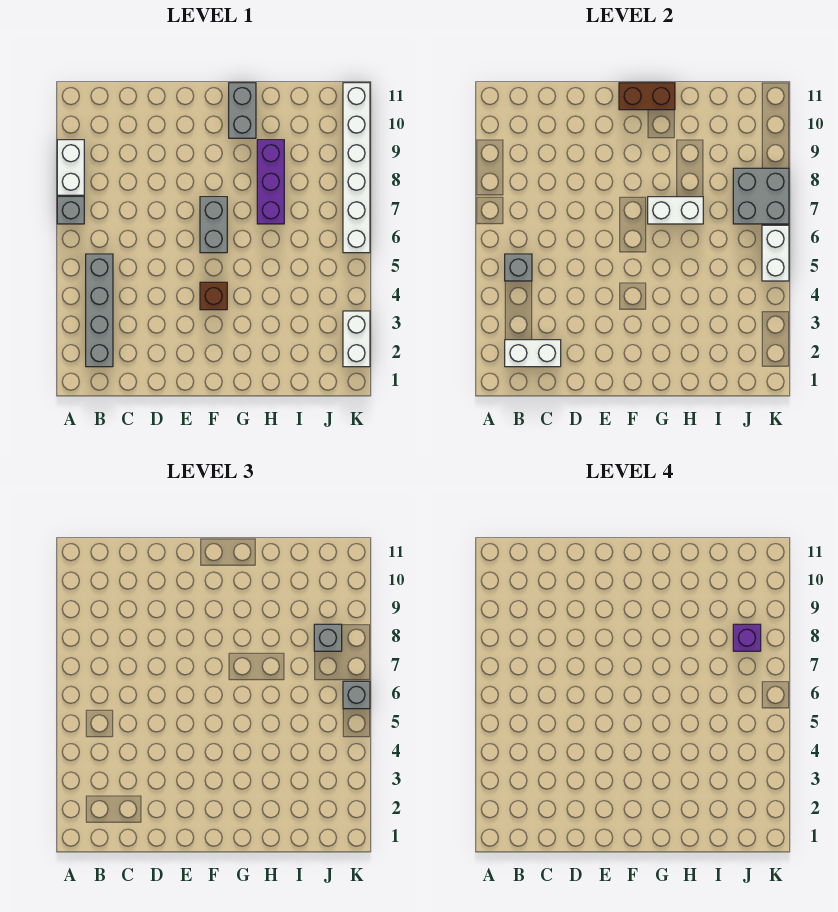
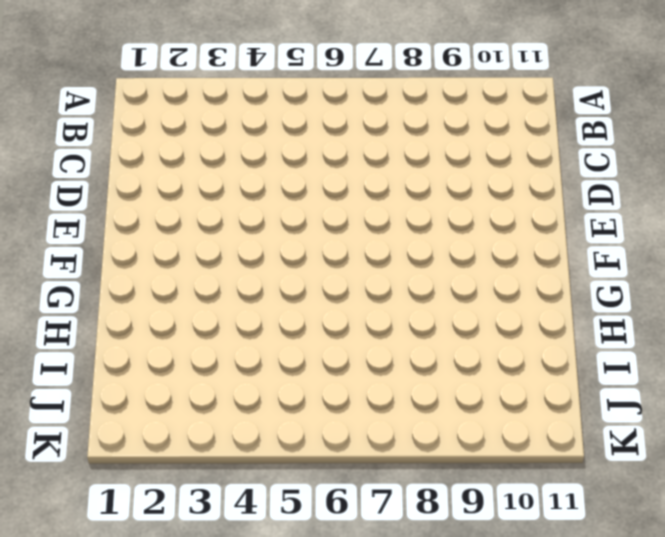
none -> grey brick A7 level 1
none -> white brick A8:A9 level 1
none -> grey brick B2:B5 level 1

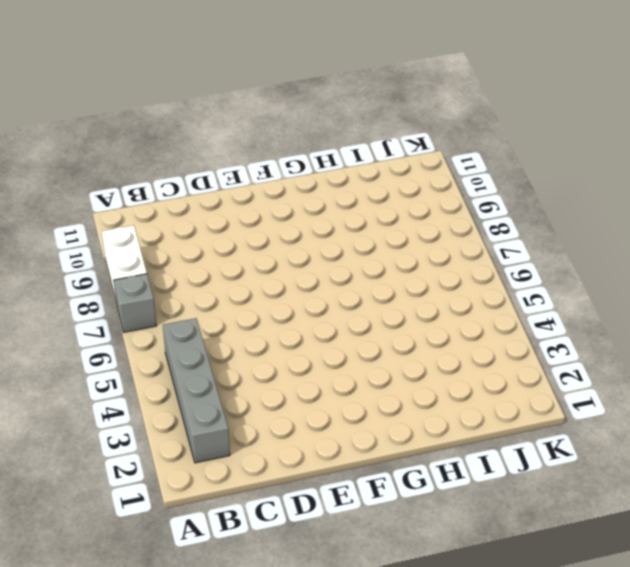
none -> brown brick F4 level 1
none -> grey brick F6:F7 level 1
none -> grey brick G10:G11 level 1

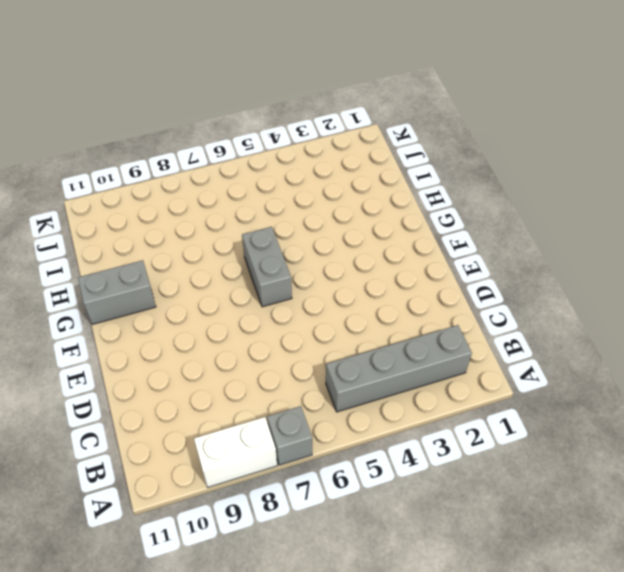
grey brick F6:G6 level 1 -> grey brick F6:F7 level 1
none -> brown brick F4 level 1
none -> purple brick H7:H9 level 1
none -> white brick K2:K3 level 1

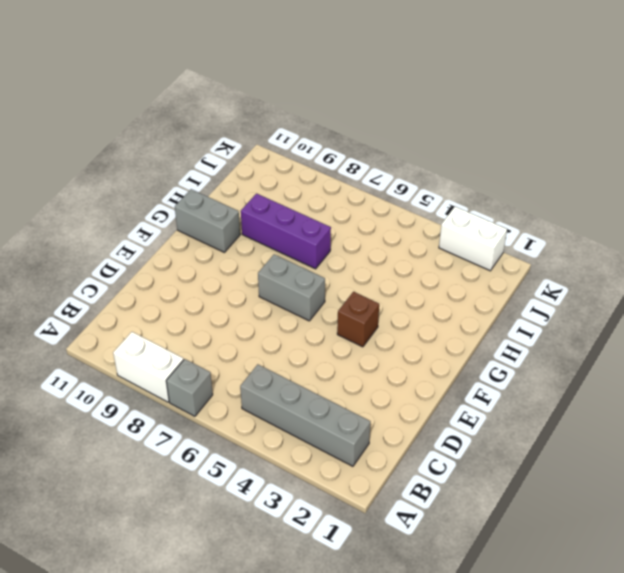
none -> white brick K6:K11 level 1
none -> white brick B2:C2 level 2
none -> grey brick B5 level 2

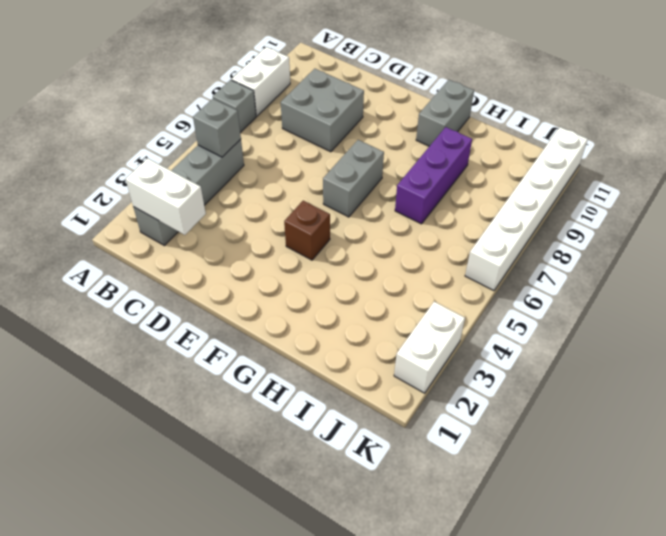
grey brick C8:D9 level 1 -> grey brick J7:K8 level 2
none -> brown brick F11:G11 level 2
none -> white brick G7:H7 level 2
none -> white brick K5:K6 level 2

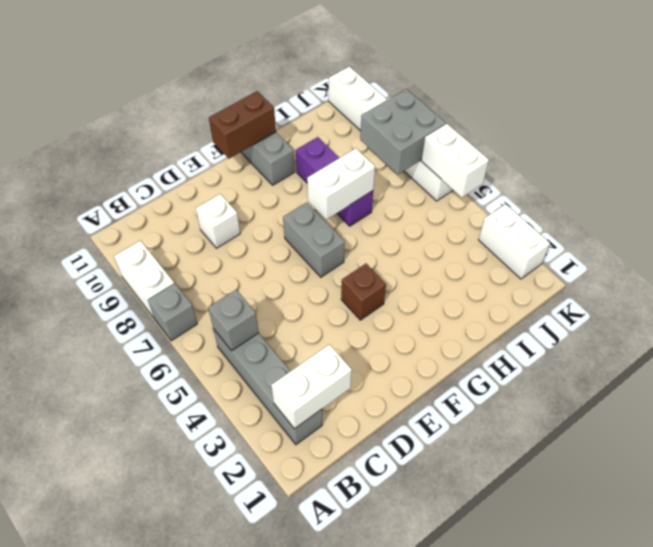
white brick D9 level 1 -> none
none -> grey brick J8 level 3
none -> grey brick K6 level 3
none -> purple brick J8 level 4

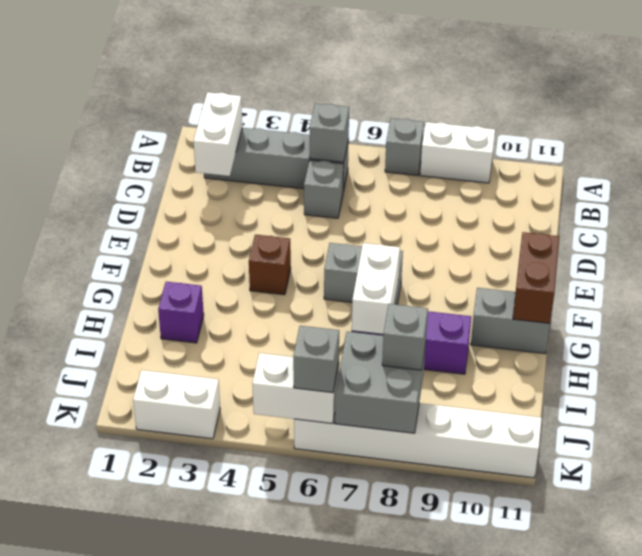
grey brick C5 level 1 -> none
purple brick H2 level 1 -> purple brick J8 level 4

